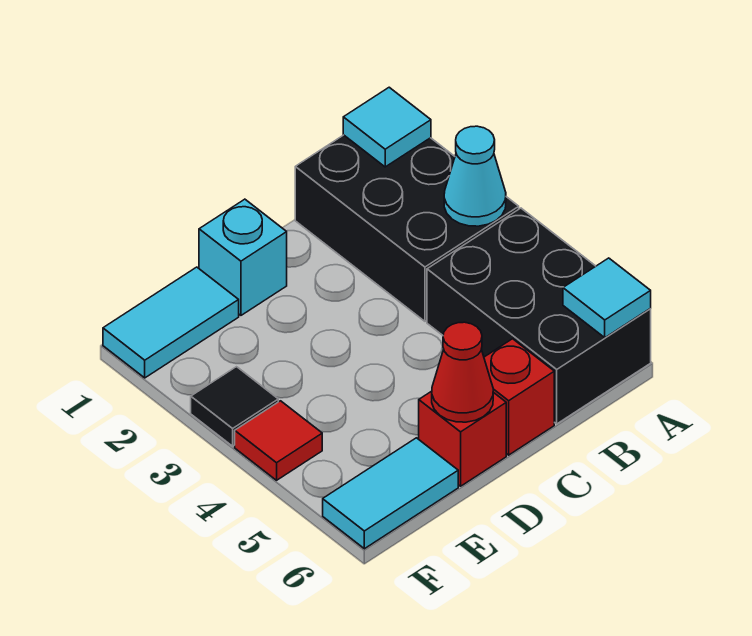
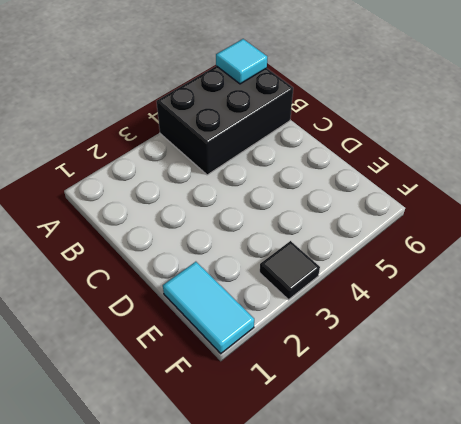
none -> black brick A1:B3 level 1
none -> red brick C6 level 1
none -> cyan brick D1 level 1

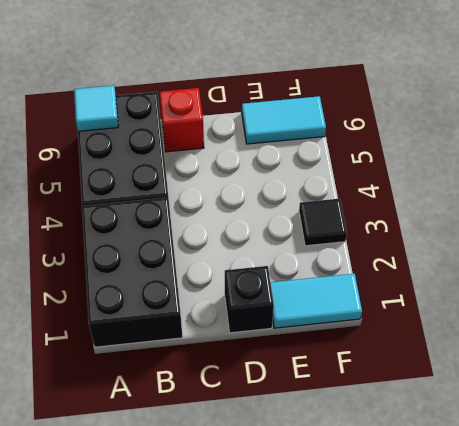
black brick D1 level 1 -> cyan brick D1 level 1
none -> red brick D6 level 1
none -> red tile F4 level 1
none -> cyan tile A1 level 2

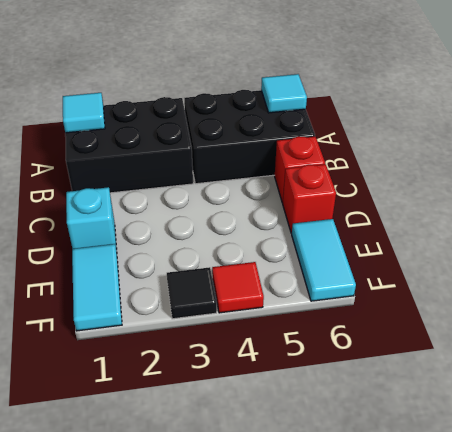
none -> cyan cone A3 level 2
none -> red cone D6 level 2

